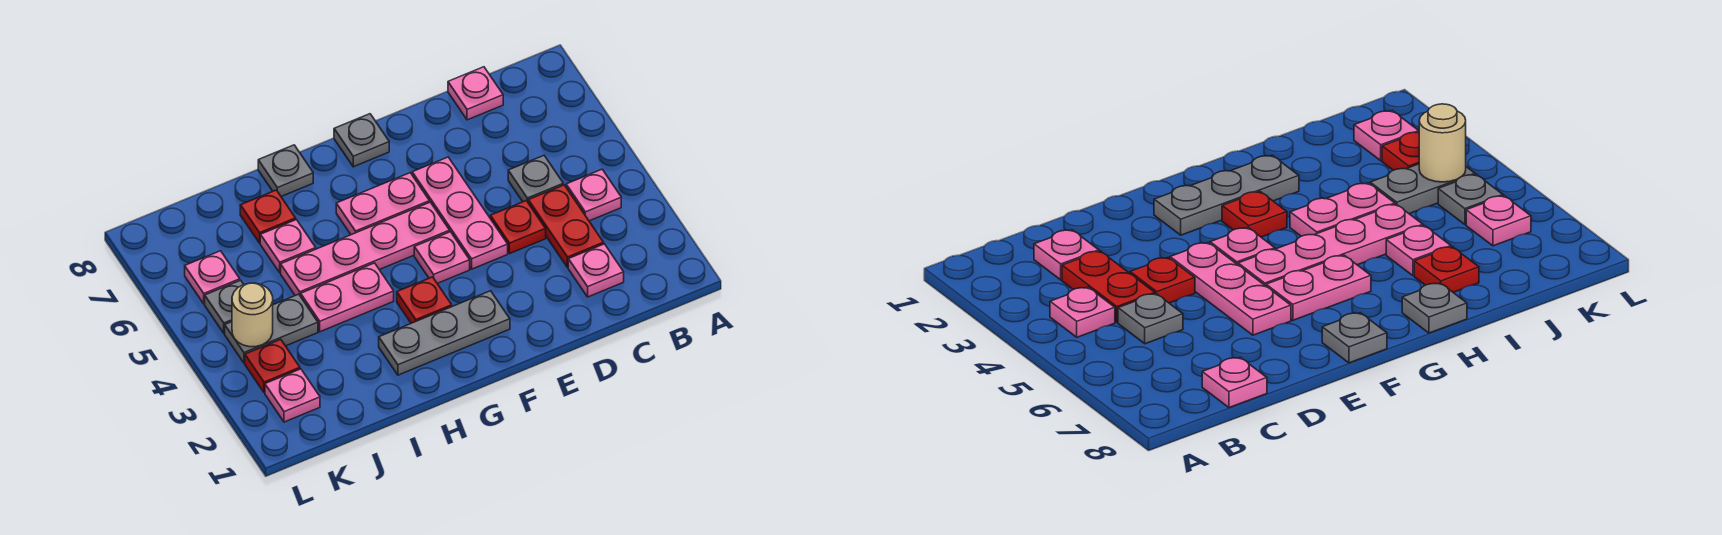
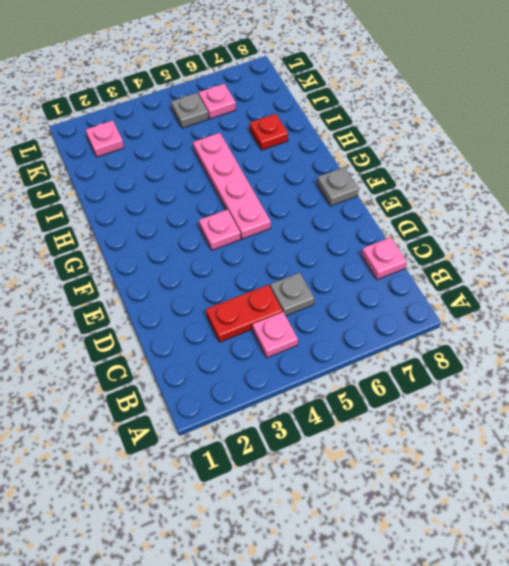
none -> pink plate C2 level 1
none -> red plate D4 level 1
none -> pink plate E4:E6 level 1

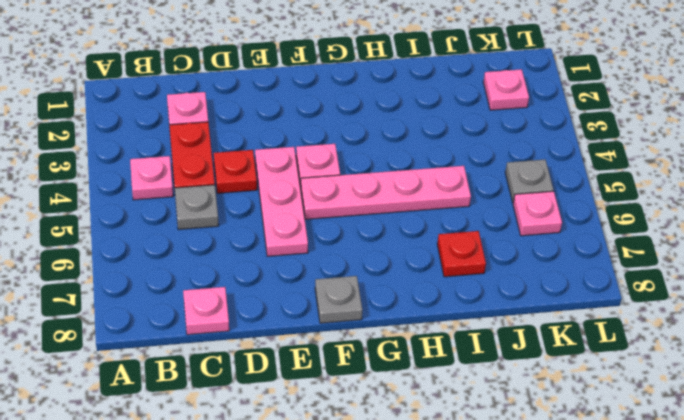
none -> grey plate F2:H2 level 1
none -> pink plate F6:G6 level 1
none -> red plate G3 level 1

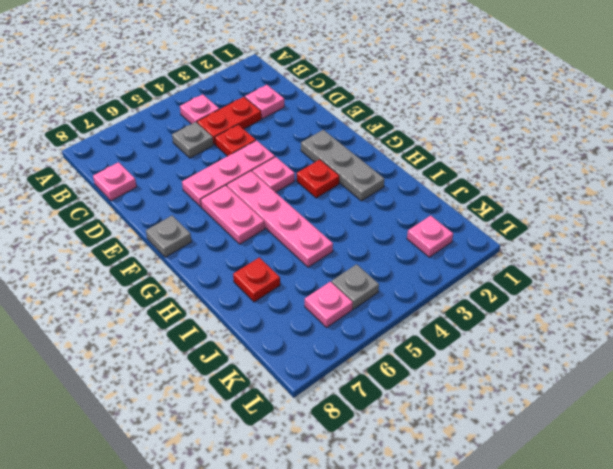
none -> pink plate H4:I4 level 1
none -> grey plate H8 level 1
none -> pink plate I6 level 1

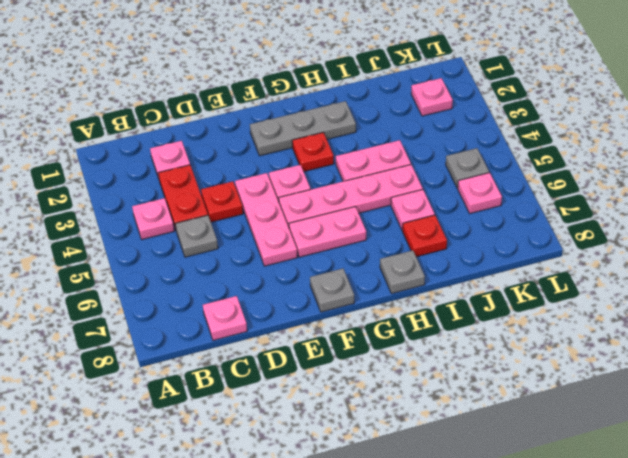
none -> grey plate J4:K4 level 1
none -> red plate K3 level 1
none -> tan round brick K4 level 2

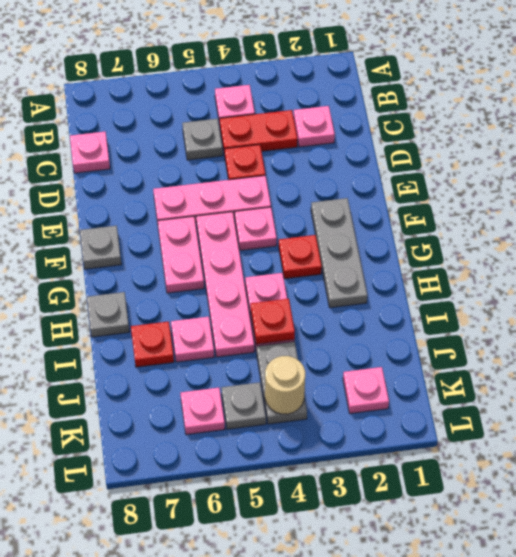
red plate I4 level 2 -> red plate K3 level 1

